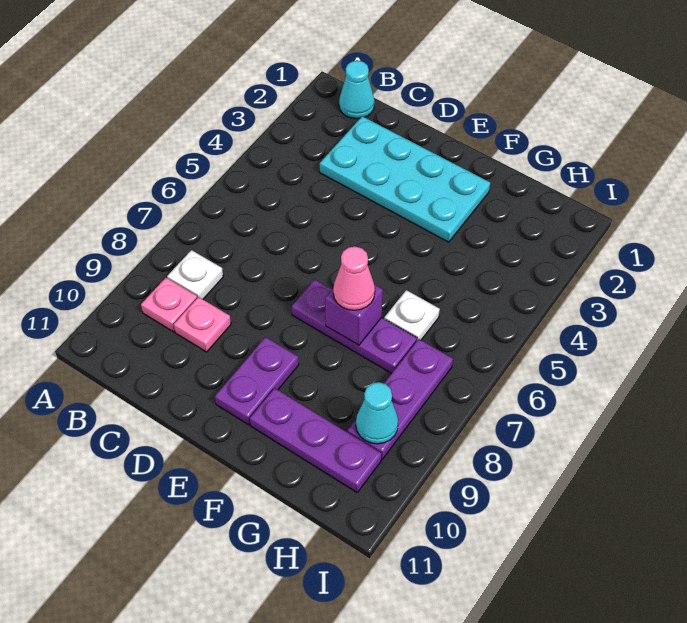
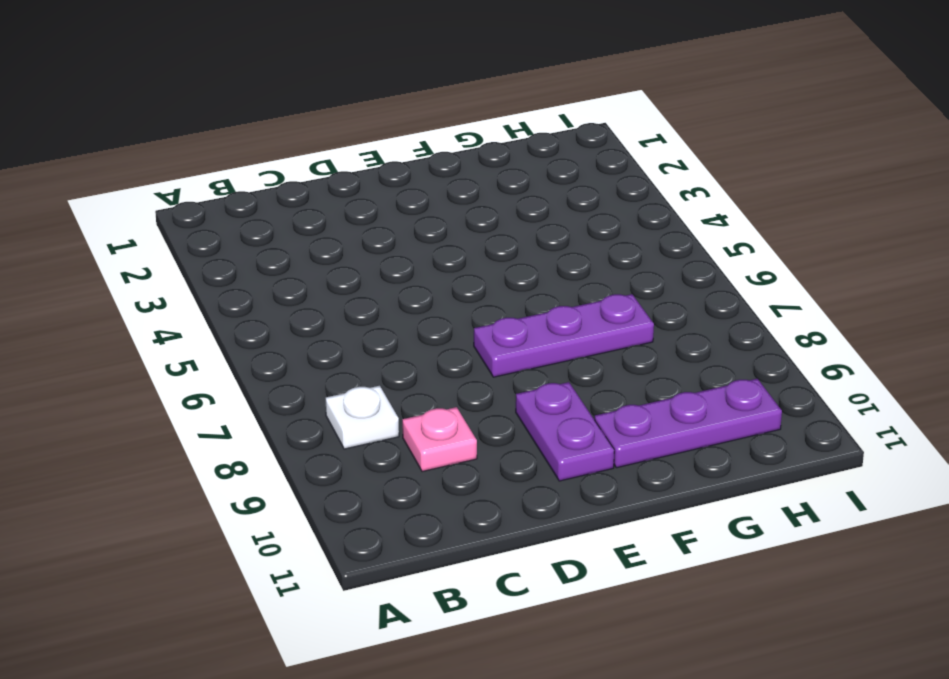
none -> cyan cone B1 level 1
none -> pink plate B9 level 1
none -> cyan plate C2:F3 level 1

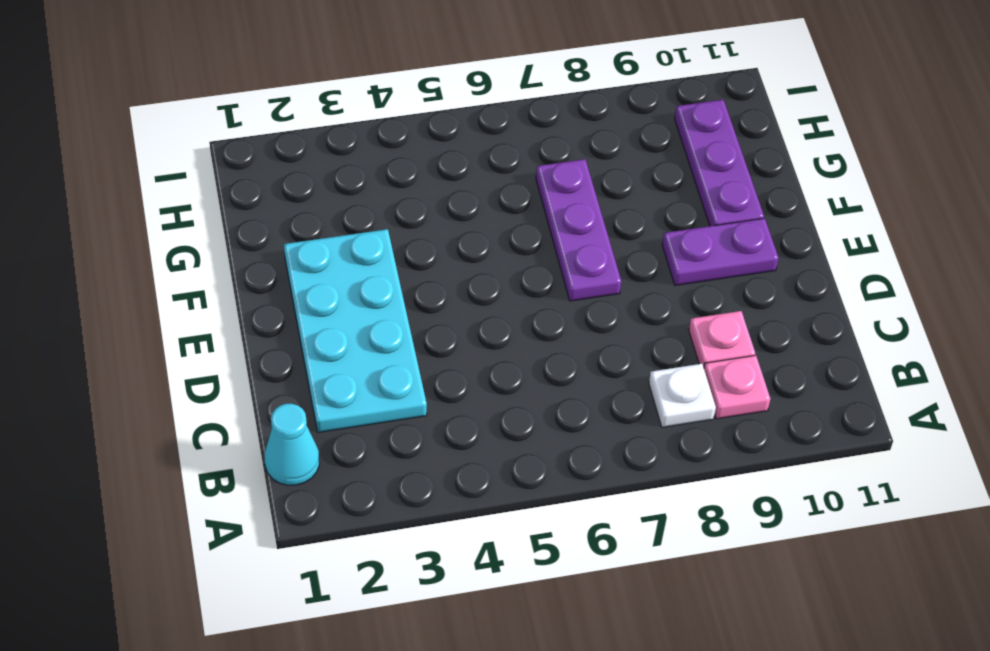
none -> white plate G6 level 1
none -> purple plate H7:H9 level 1
none -> purple brick F7 level 2

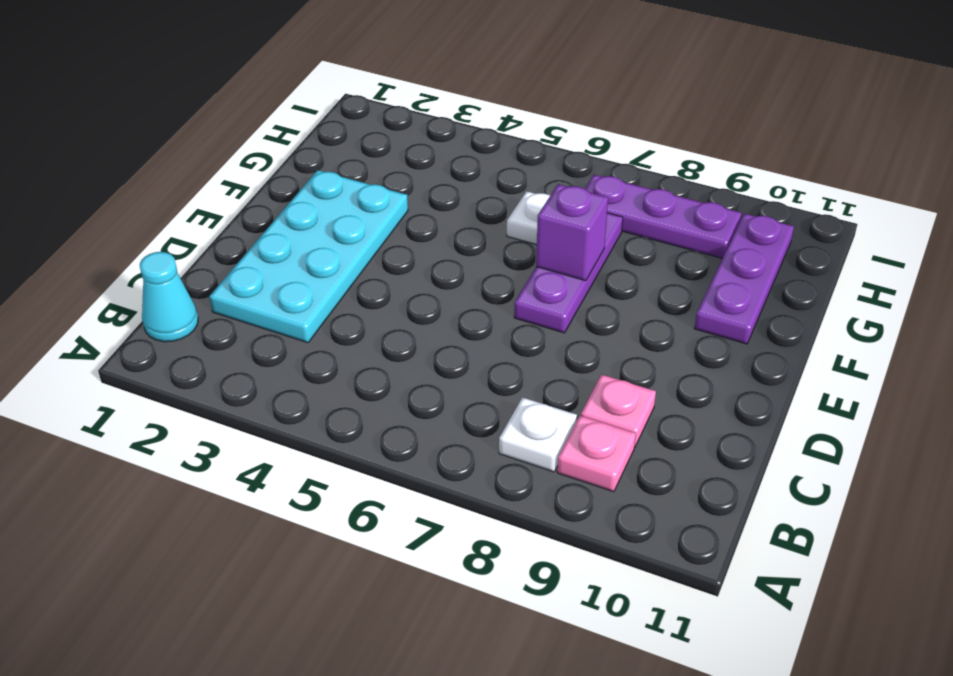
none -> purple plate E9:E10 level 1
none -> cyan cone H9 level 2
none -> pink cone F7 level 3

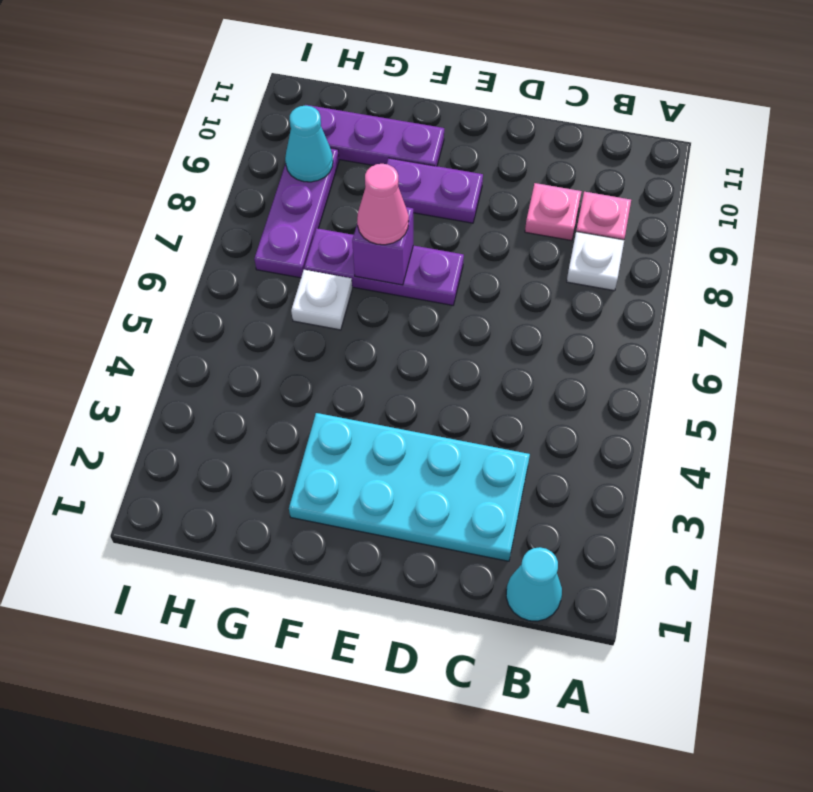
purple plate E9:F9 level 1 -> purple plate E9:E10 level 1

